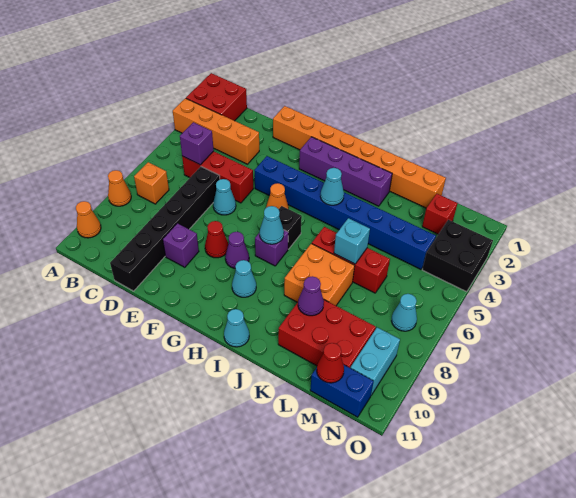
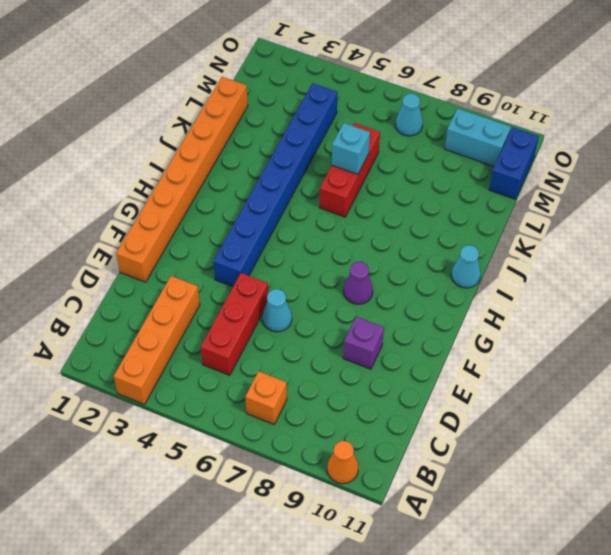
none -> red brick A1:B2 level 1
none -> orange cone A8 level 1
none -> black brick D6:D11 level 1
none -> red cone F8 level 1

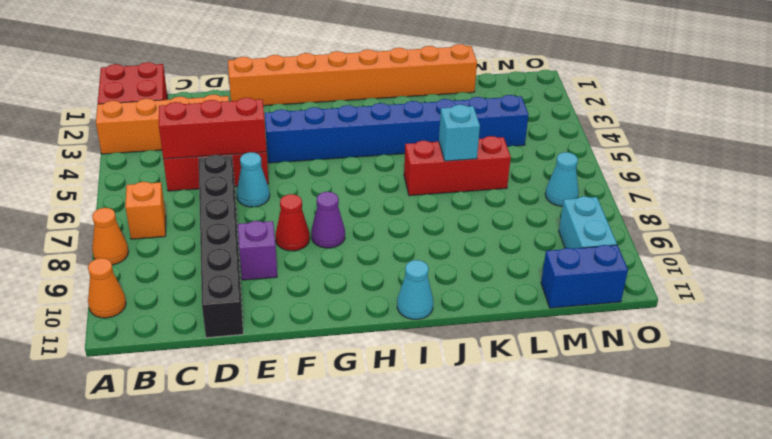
red brick C5:E5 level 2 -> purple brick C5 level 2
none -> purple brick G2:J2 level 1
none -> orange cone G5 level 1
none -> black brick H6 level 1
none -> purple brick H7 level 1

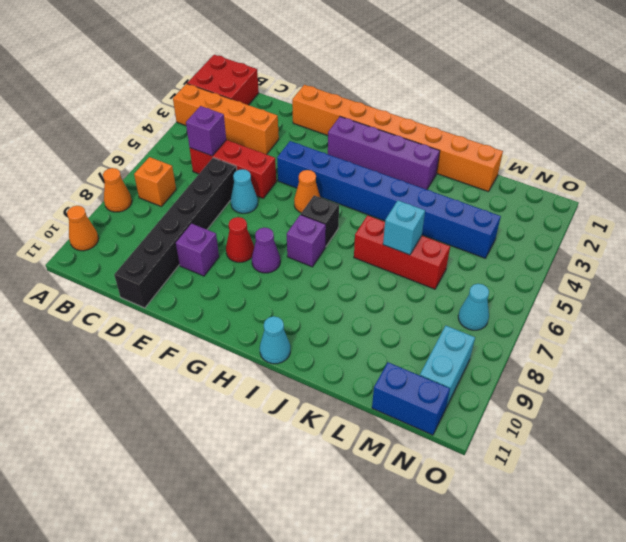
none -> cyan cone H9 level 1
none -> orange brick J7:K8 level 1
none -> red brick K9:M10 level 1
none -> red brick M2 level 1

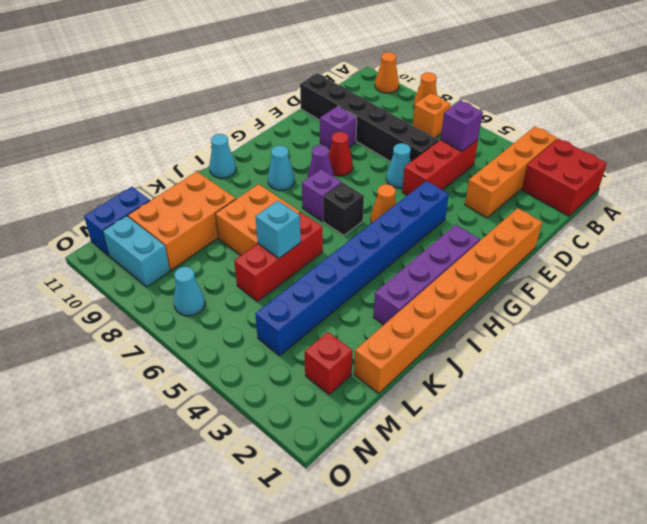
orange brick K9:M10 level 1 -> red brick K9:M10 level 1
none -> black brick N3:O4 level 1
none -> cyan cone H7 level 2
none -> cyan cone I4 level 2
none -> purple cone K9 level 2

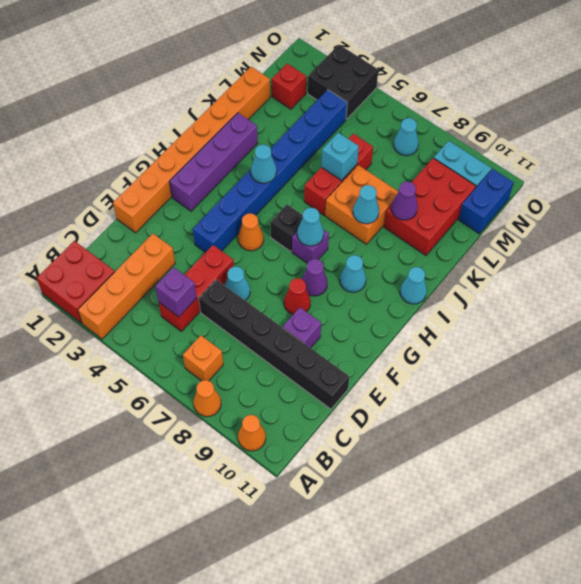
cyan cone J8 level 2 -> none
none -> red cone M11 level 2

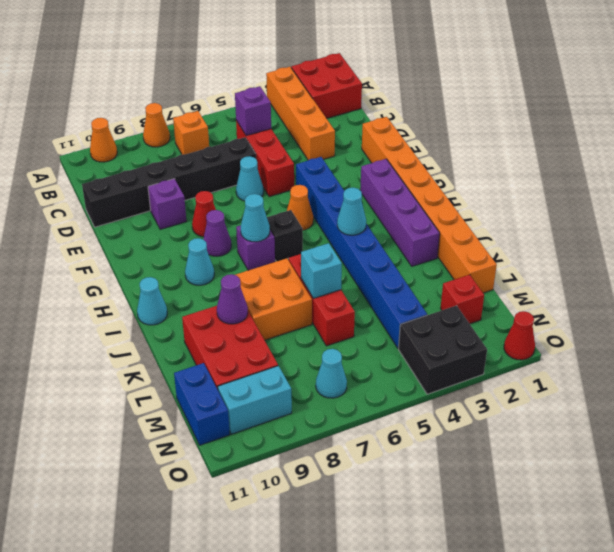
red cone O1 level 1 -> red cone M11 level 2

